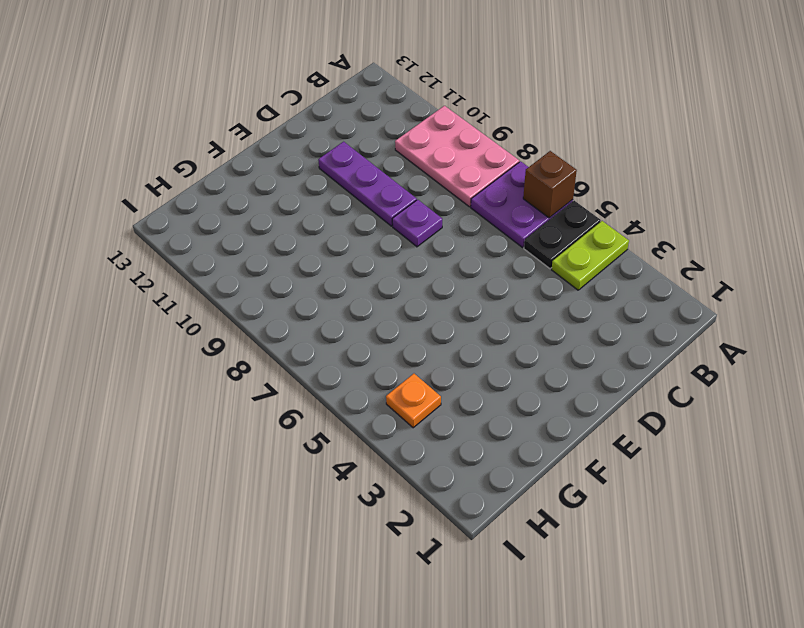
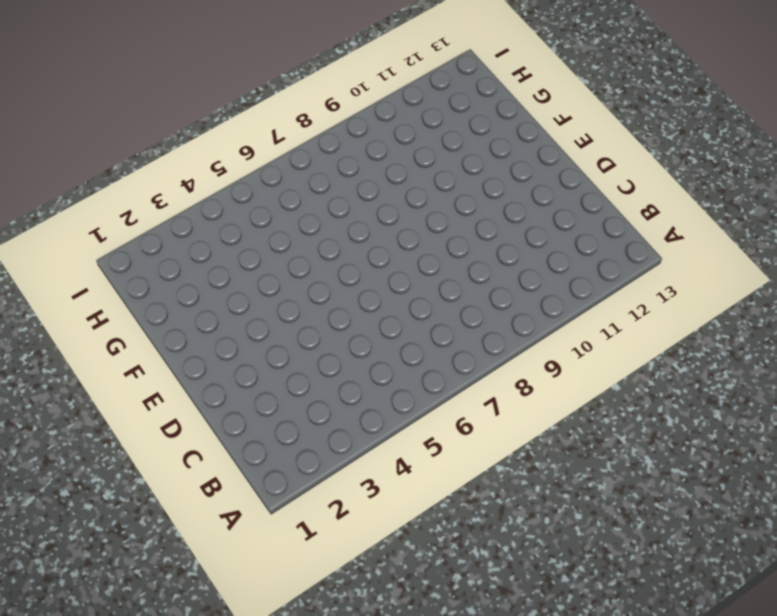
none -> lime plate A4:B4 level 1
none -> black plate A5:B5 level 1

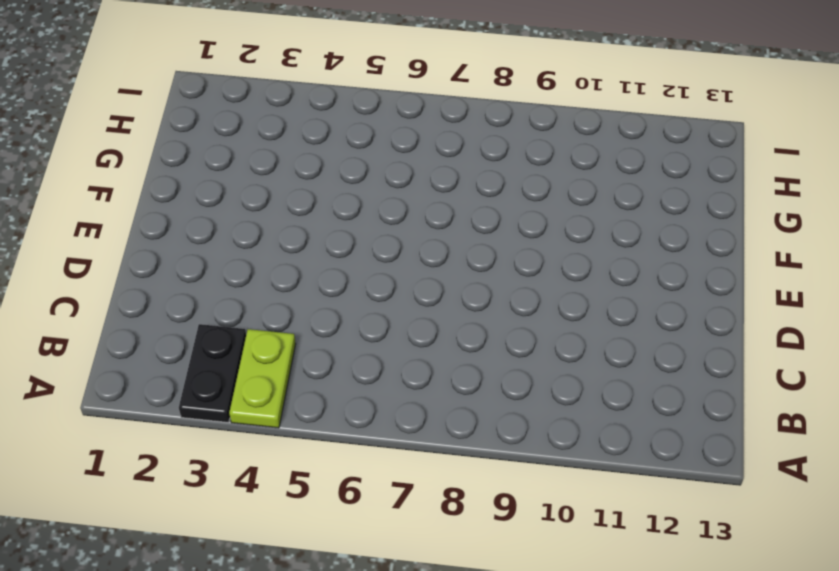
black plate A3:B3 level 1 -> black plate A5:B5 level 1
none -> purple plate A6:B7 level 1
none -> pink plate A8:B10 level 1

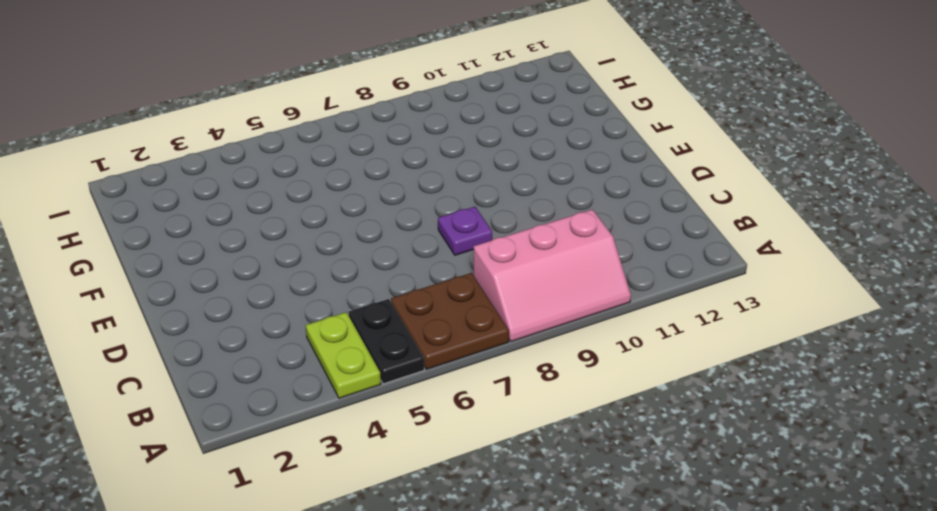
brown plate A6:B7 level 1 -> purple plate A6:B7 level 1
pink slope A8:B10 level 1 top B -> pink plate A8:B10 level 1
none -> purple plate D9:D11 level 1
none -> orange plate H4 level 1

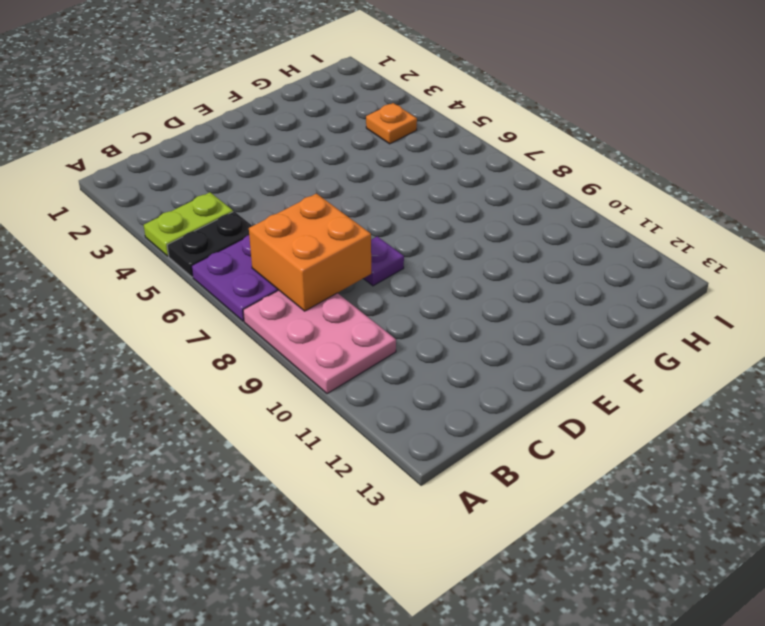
orange brick B7:C8 level 2 -> none
none -> purple plate D9:D11 level 1
none -> brown brick A6 level 2

